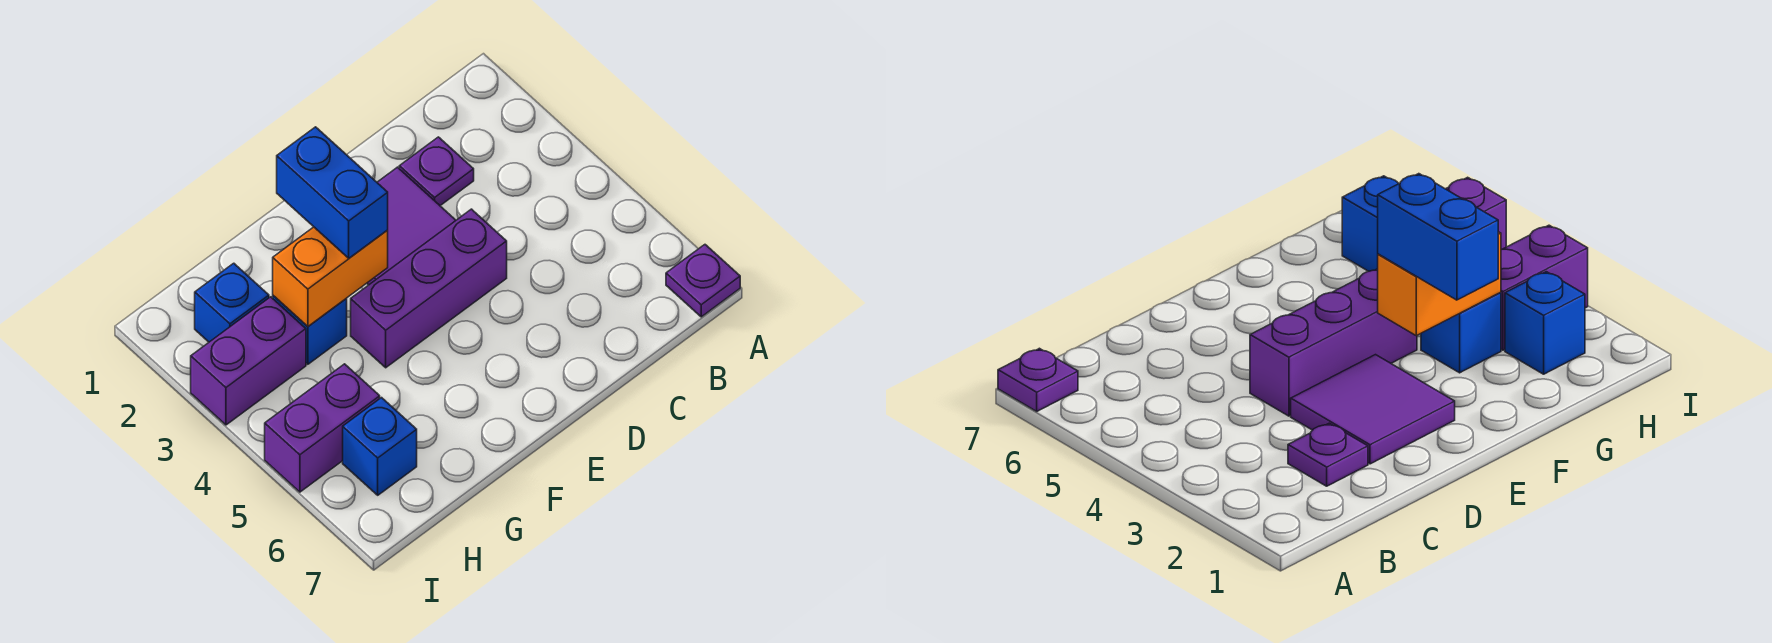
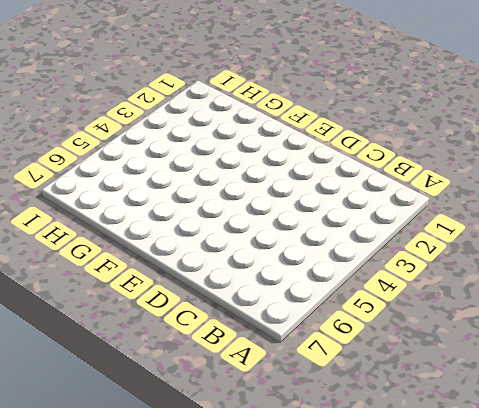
none -> purple plate A7 level 1
none -> purple plate C2 level 1

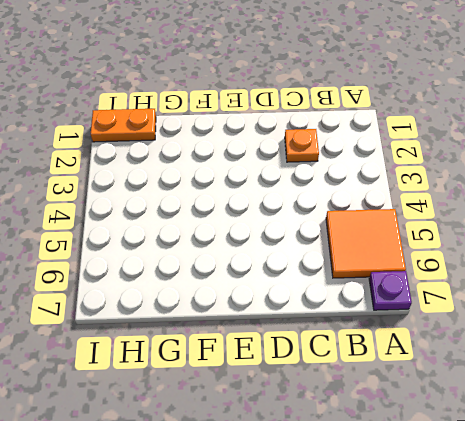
orange tile A5:B6 level 1 -> none
orange plate C2 level 1 -> purple plate C2 level 1
orange plate H1:I1 level 1 -> none
none -> purple tile D2:E3 level 1
none -> purple brick D4:F4 level 1

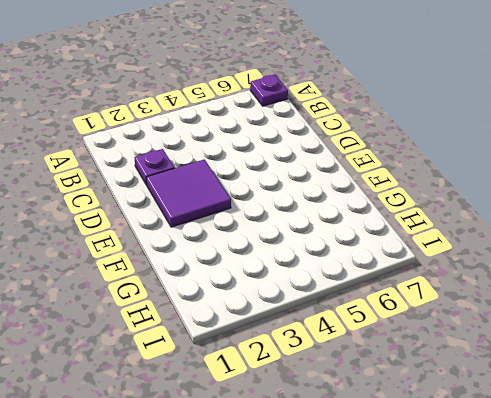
none -> purple brick D4:F4 level 1
none -> blue brick G3 level 1

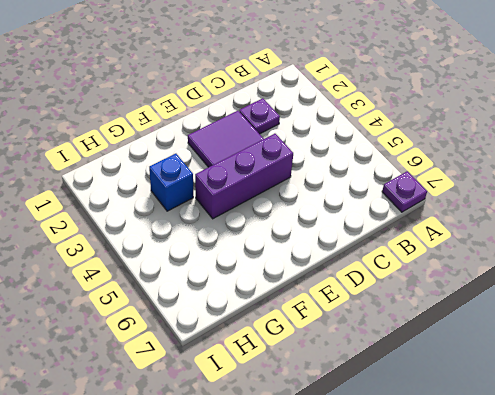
none -> blue brick H2 level 1
none -> purple brick H3:I3 level 1

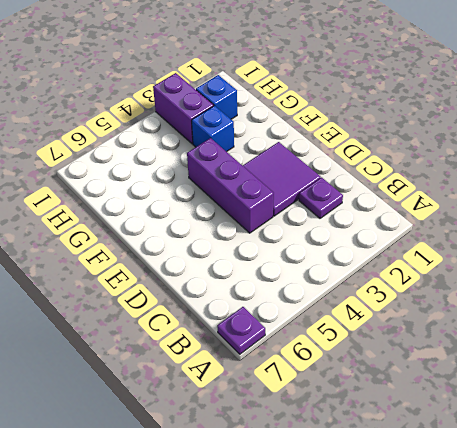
none -> purple brick H5:I5 level 1
none -> blue brick H6 level 1

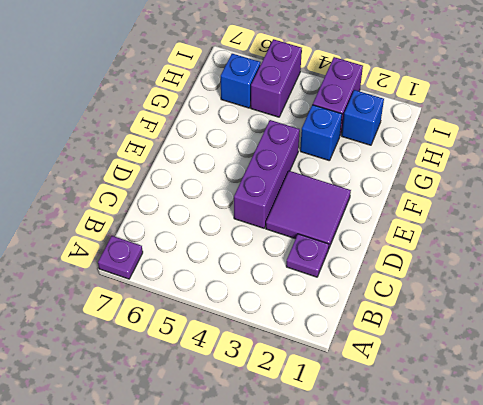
none -> orange brick F3:G3 level 2
none -> blue brick F2:F3 level 3

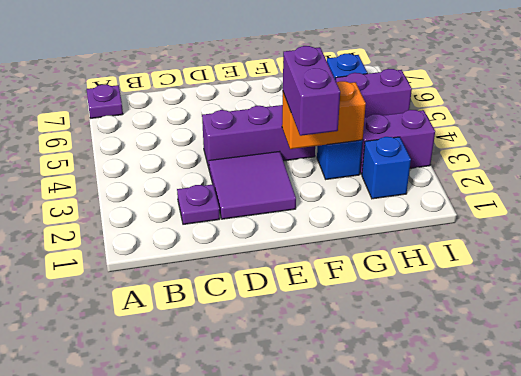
purple brick F2:F3 level 3 -> blue brick F2:F3 level 3

